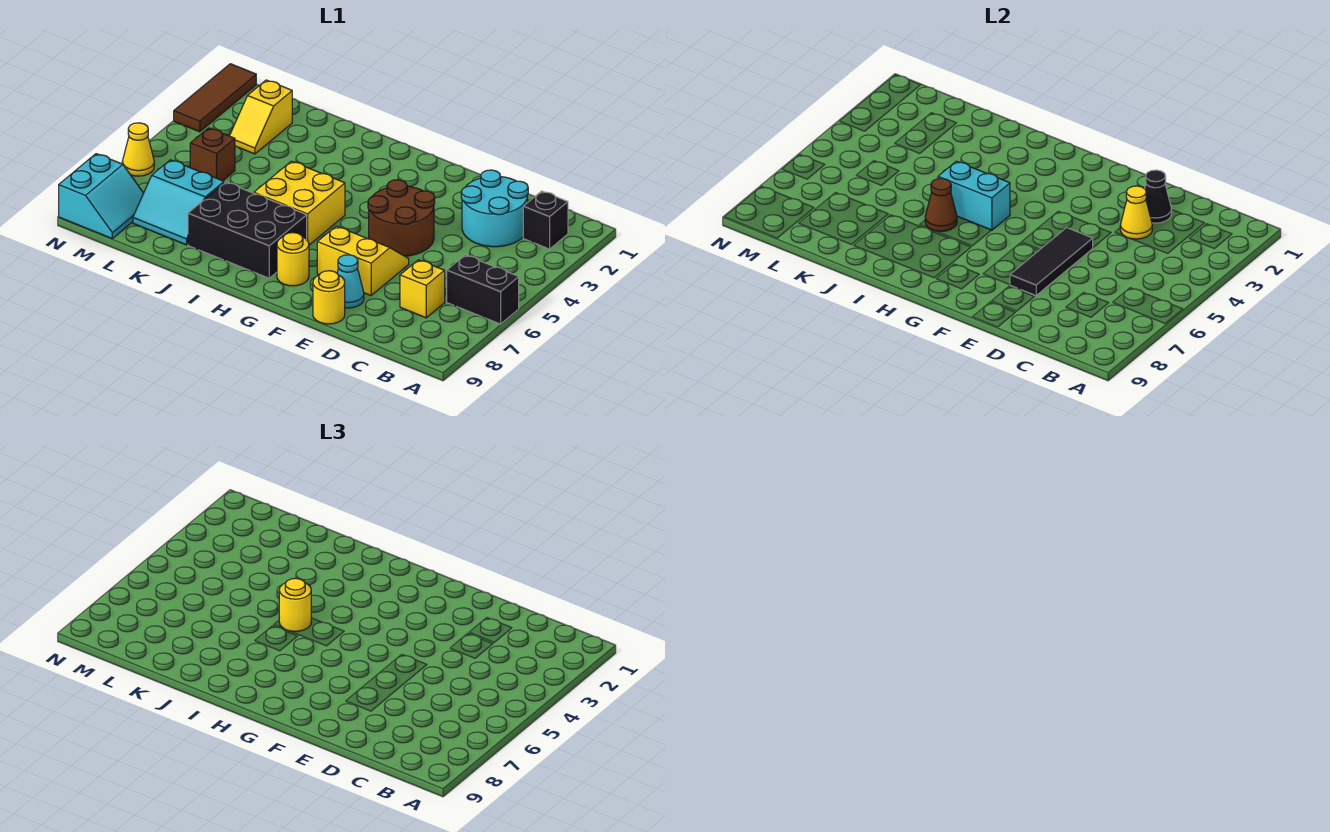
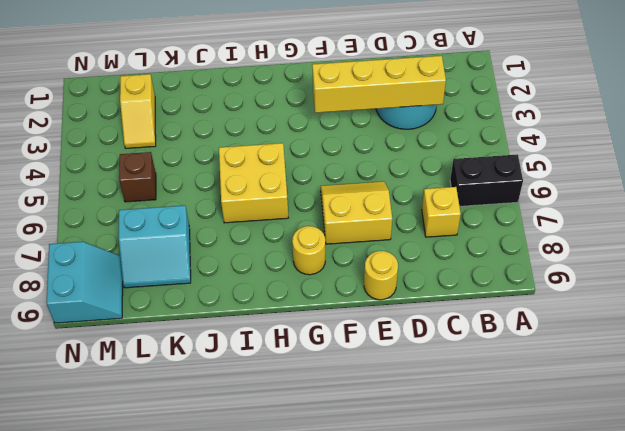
yellow brick C3:F3 level 2 -> yellow cone D3 level 2
none -> black brick B2 level 1
none -> brown round brick E4:F5 level 1
none -> cyan cone E8 level 1

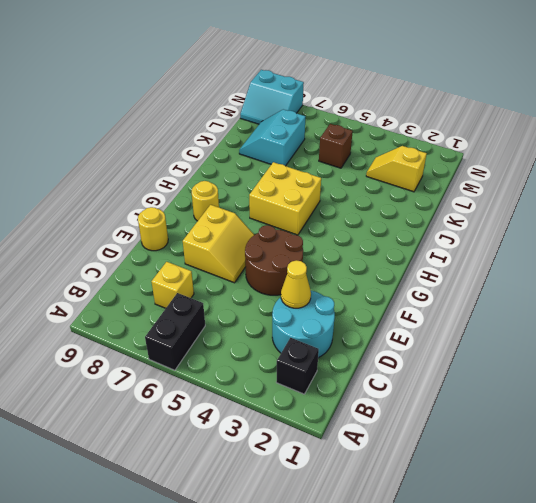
none -> cyan cone E8 level 1
none -> black brick H7:J8 level 1
none -> brown tile N1:N3 level 1

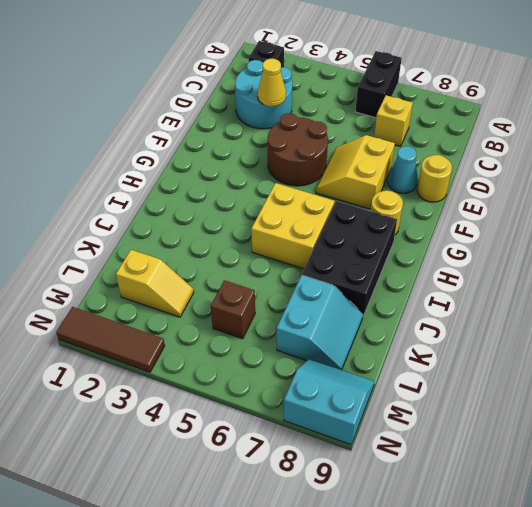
none -> yellow cone N6 level 1
none -> black cone D2 level 2
none -> black tile E5:E7 level 2

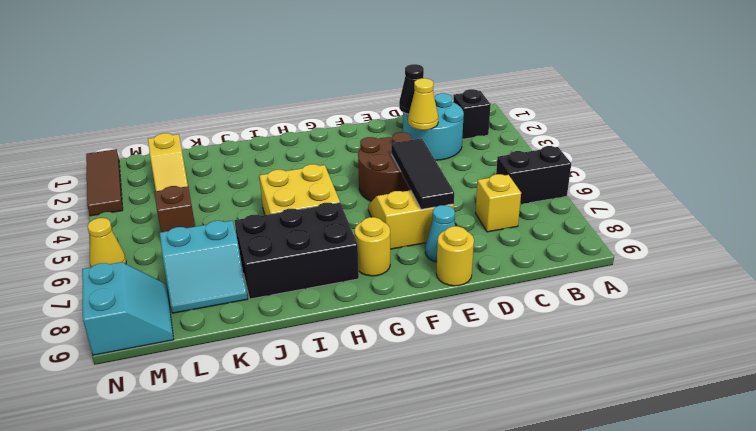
none -> cyan brick H5:I5 level 2
none -> brown cone I6 level 2
none -> yellow round brick I5 level 3

